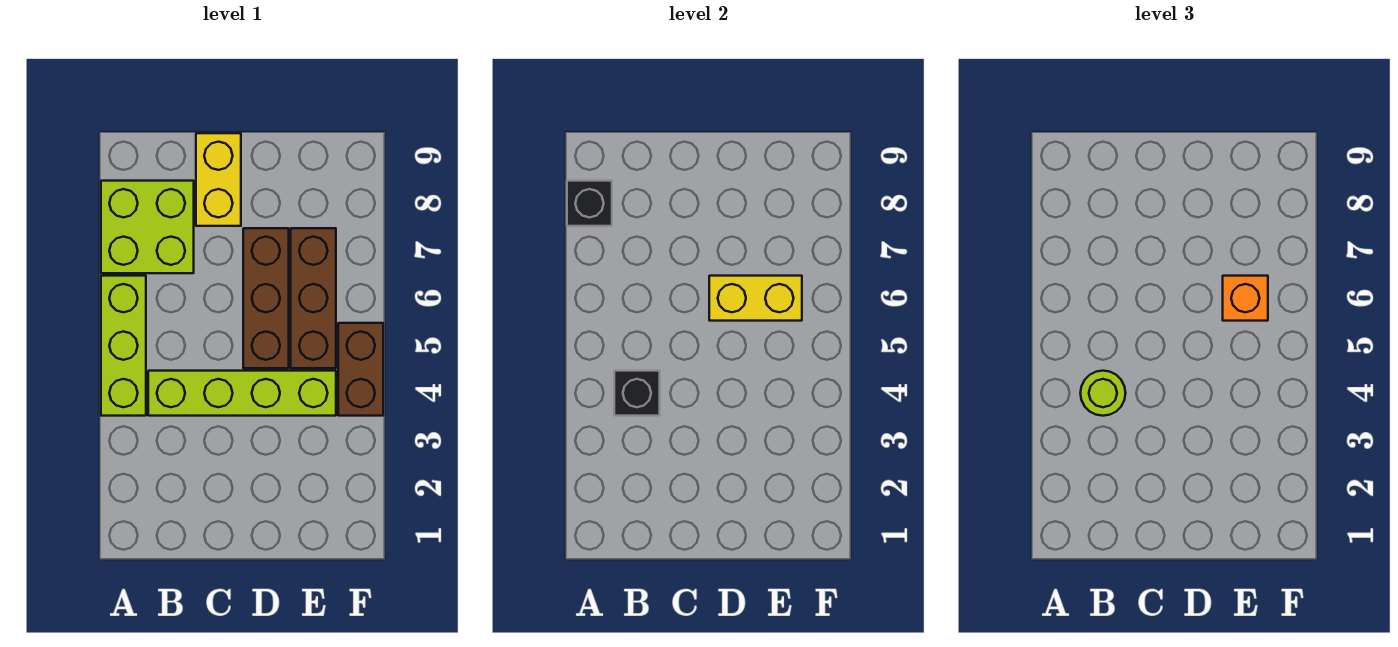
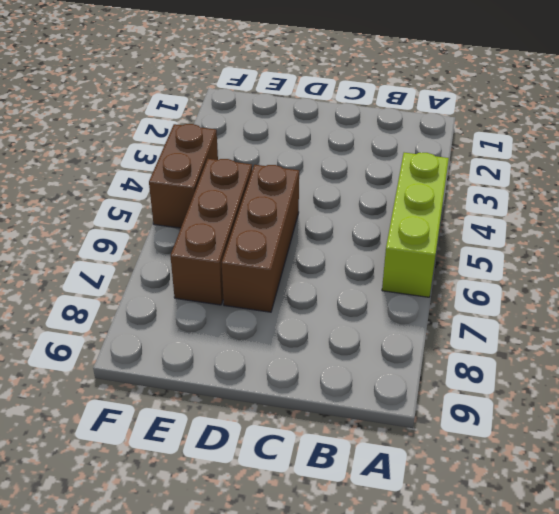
none -> lime brick A7:B8 level 1
none -> lime brick B4:E4 level 1
none -> yellow brick C8:C9 level 1

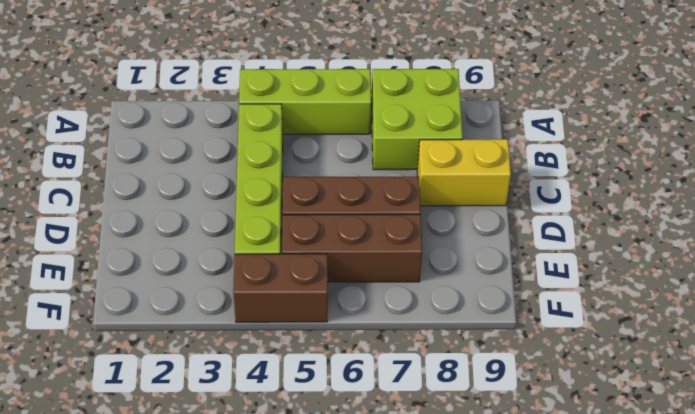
none -> black brick A8 level 2
none -> black brick B4 level 2
none -> yellow brick D6:E6 level 2

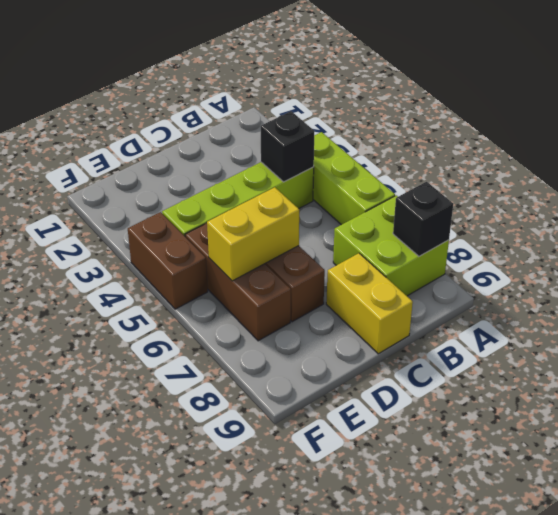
none -> lime round brick B4 level 3
none -> orange brick E6 level 3

